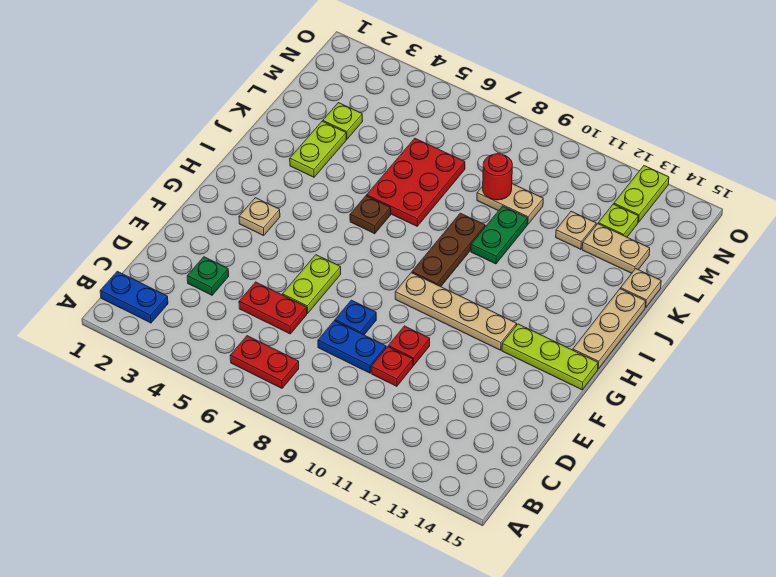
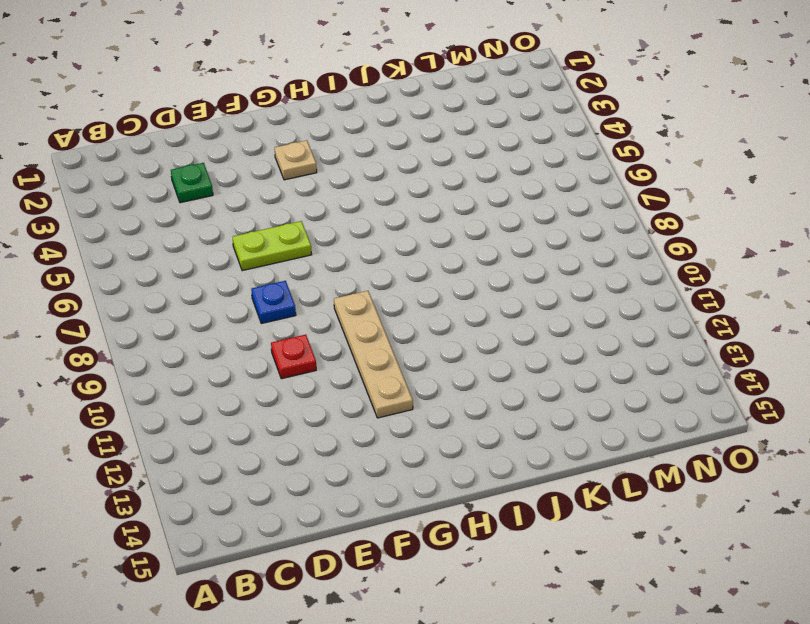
none -> blue plate B1:B2 level 1
none -> red plate B6:B7 level 1
none -> red plate D5:D6 level 1

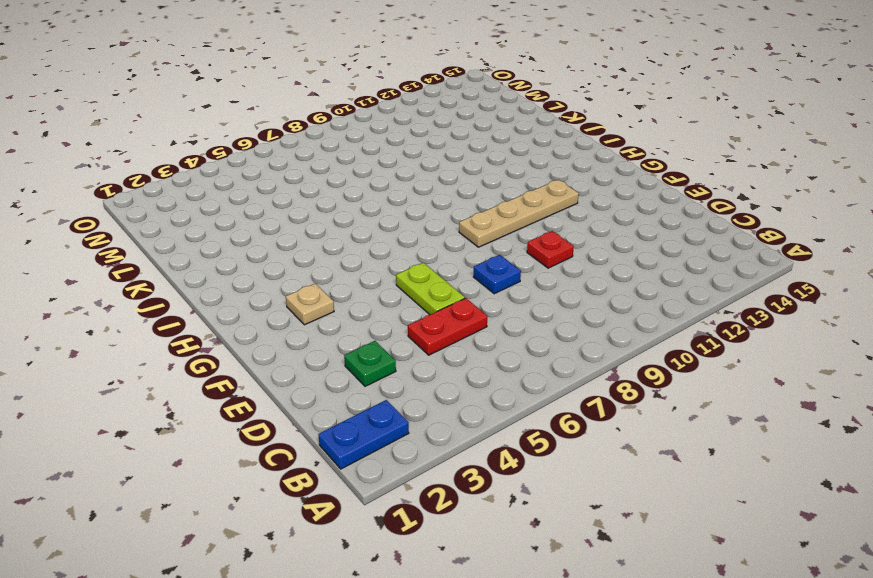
none -> red plate B6:B7 level 1
none -> blue plate D8:D9 level 1
none -> red plate D10 level 1

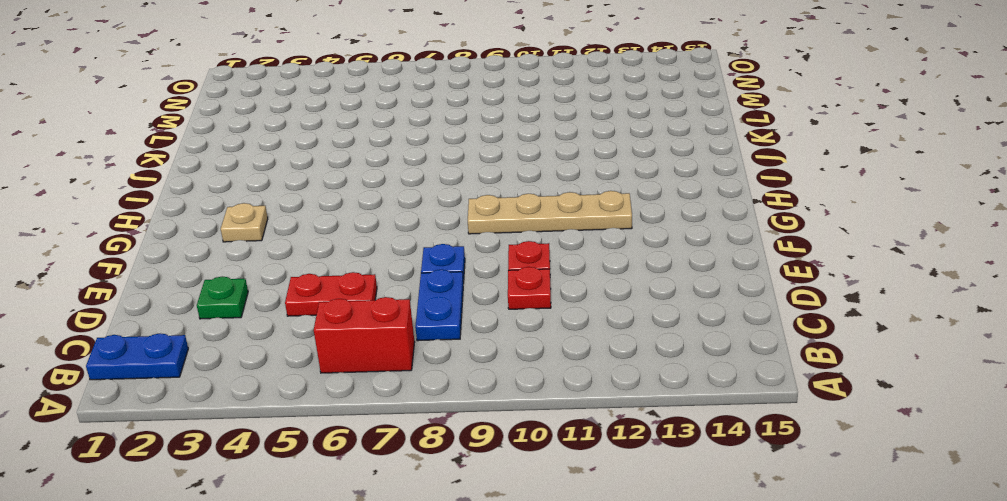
red brick B6:B7 level 1 -> red plate B6:B7 level 1
blue plate C8:D8 level 1 -> blue plate D8:D9 level 1
none -> lime plate E6:F6 level 1
none -> lime plate G13:G15 level 1
none -> brown plate H9:J9 level 1

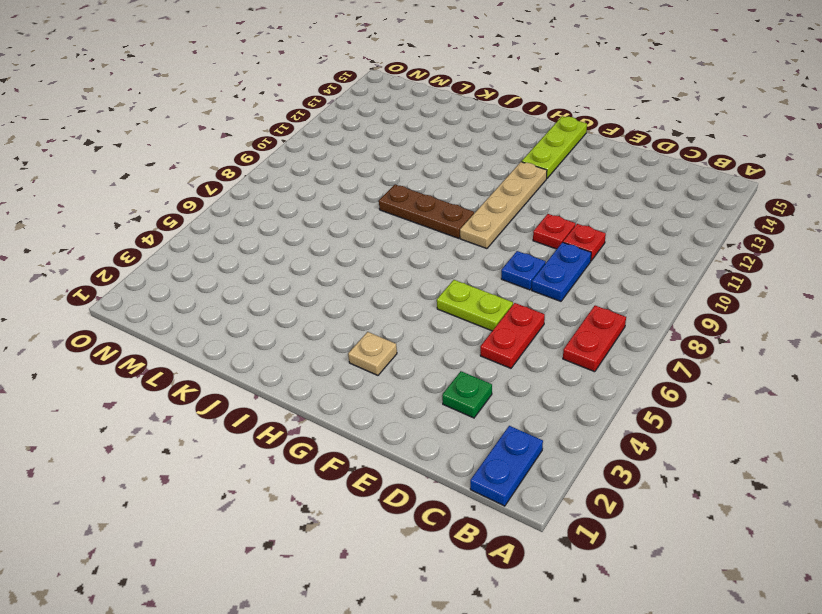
none -> tan plate H15:J15 level 1
none -> brown plate I6 level 1
none -> lime plate J3:K3 level 1

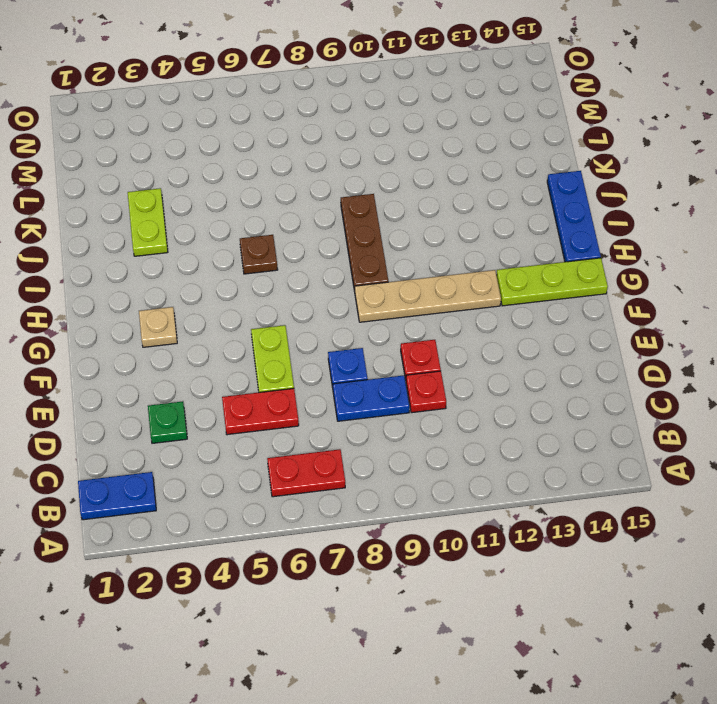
blue plate H15:J15 level 1 -> tan plate H15:J15 level 1
none -> red plate J6:L7 level 1
none -> green plate J10:K10 level 1
none -> tan plate K15 level 1

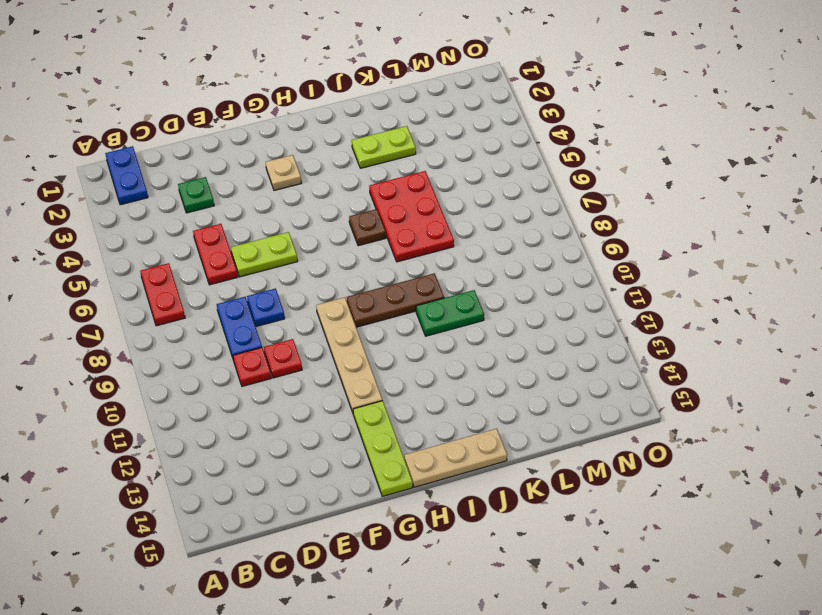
red plate J5:K7 level 1 -> red plate J6:L7 level 1
none -> tan plate K15 level 1
none -> lime plate L3 level 1
none -> tan plate L9:L10 level 1

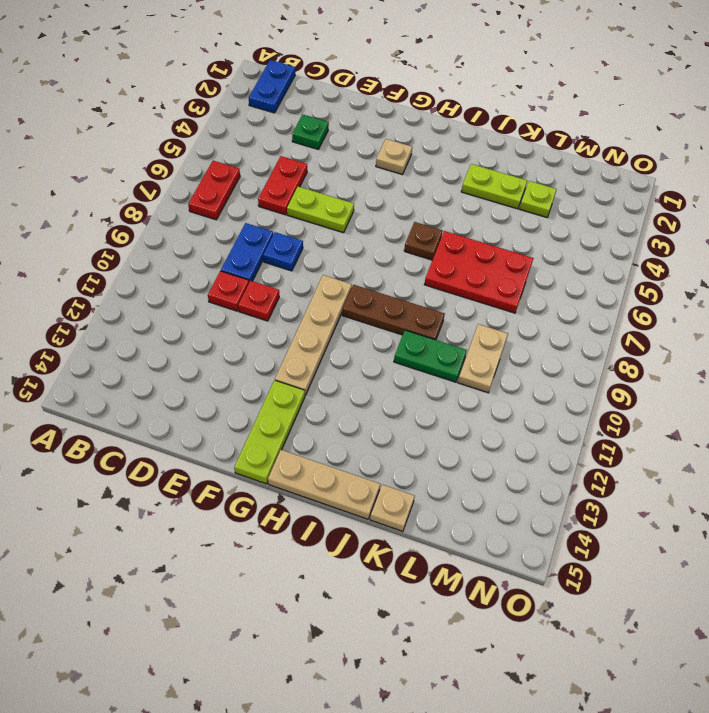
none -> tan plate L12 level 1
none -> tan plate L13:L14 level 1
none -> lime plate M13 level 1

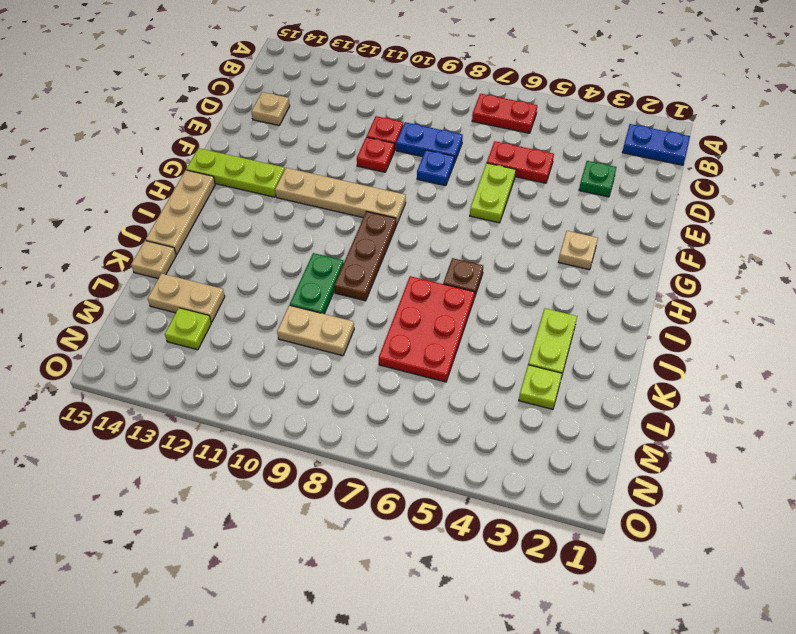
tan plate D14 level 1 -> tan plate L12 level 1
none -> lime plate N13:O13 level 1
none -> red round brick L9 level 2

